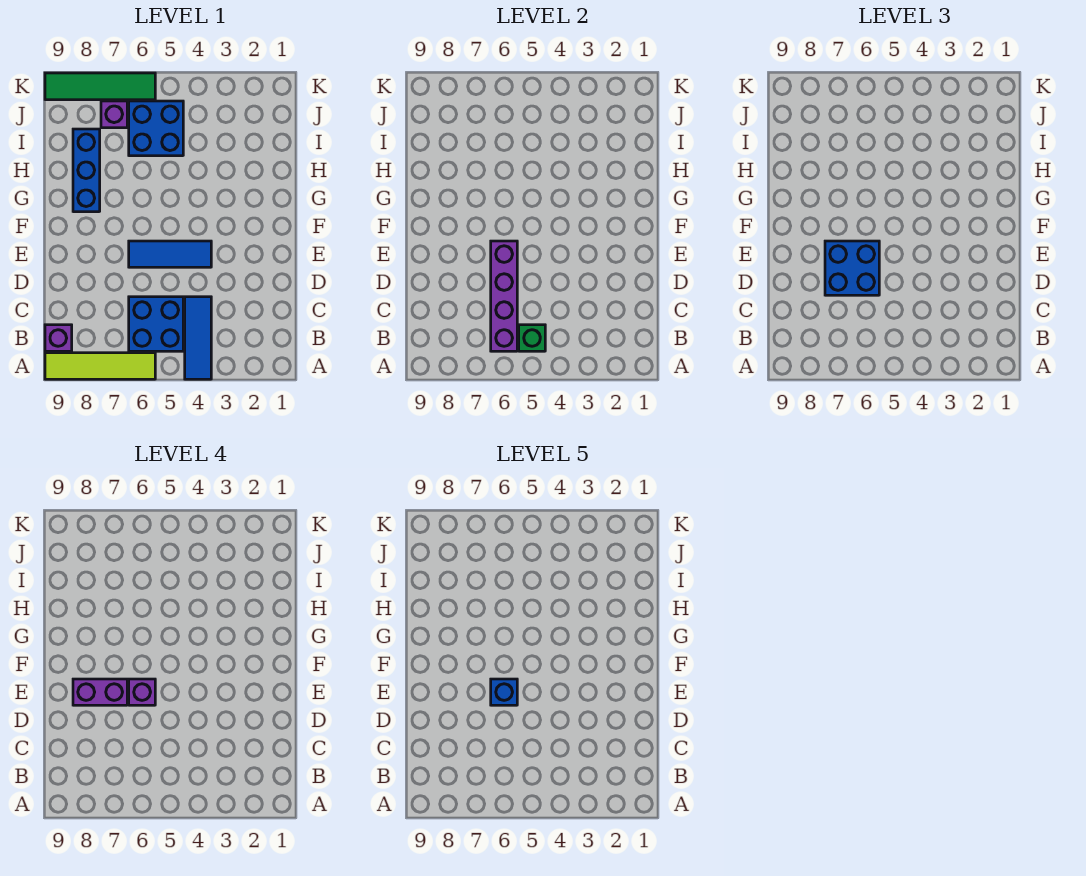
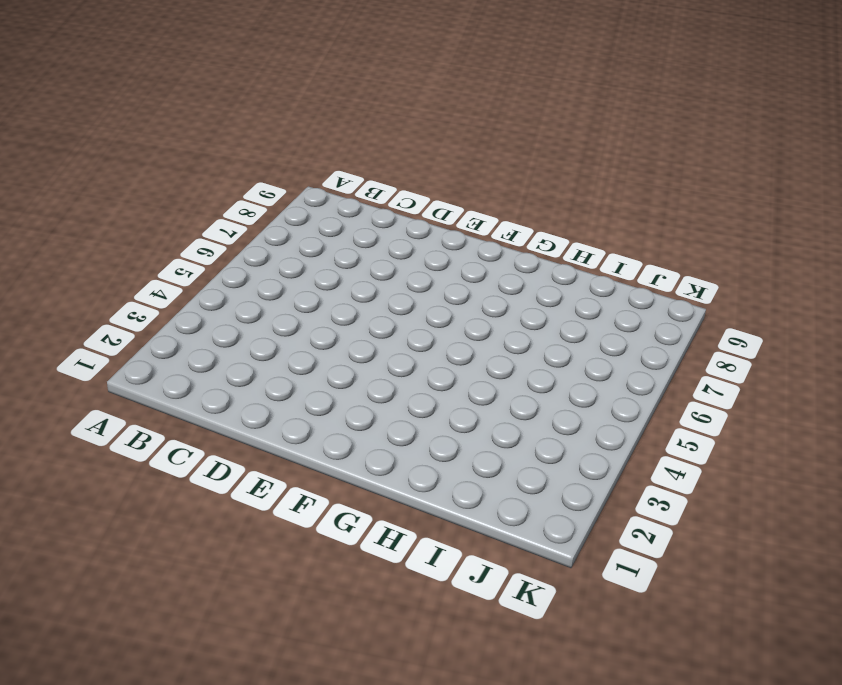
none -> blue tile A4:C4 level 1
none -> lime tile A6:A9 level 1
none -> blue brick B5:C6 level 1

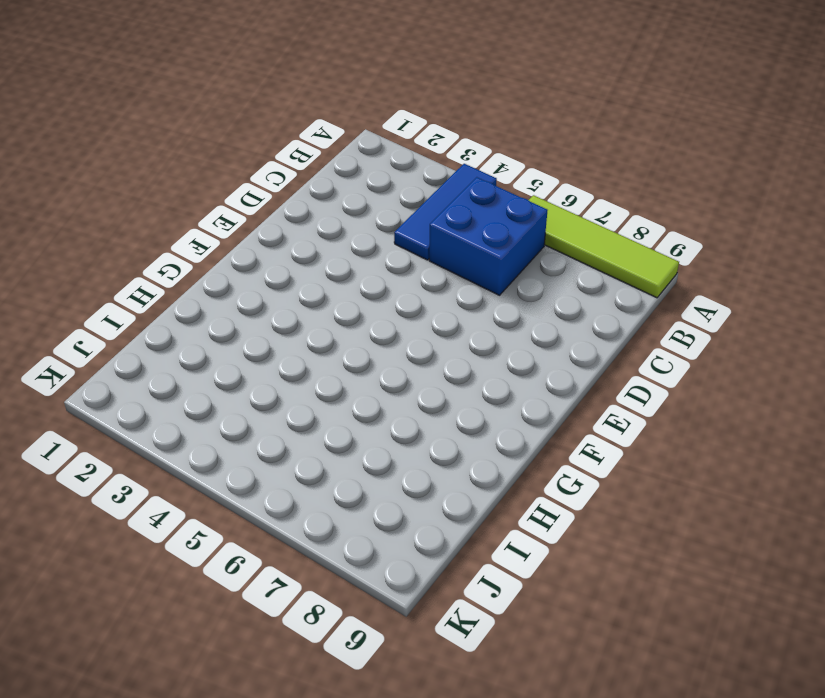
none -> purple brick B9 level 1
none -> blue tile E4:E6 level 1
none -> blue brick G8:I8 level 1

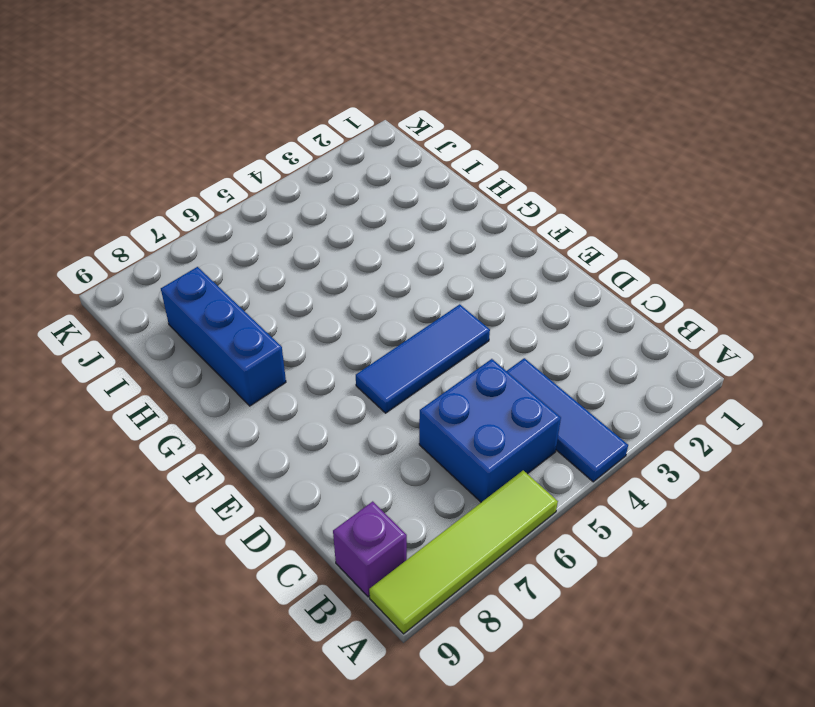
none -> blue brick I5:J6 level 1
none -> purple brick J7 level 1
none -> green tile K6:K9 level 1

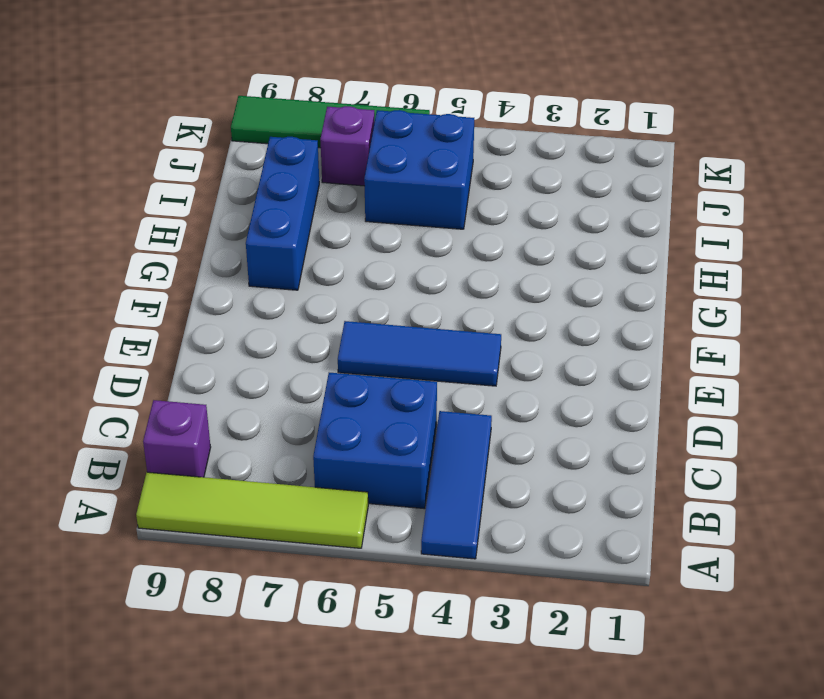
none -> green brick B5 level 2
none -> purple brick B6:E6 level 2
none -> blue brick D6:E7 level 3

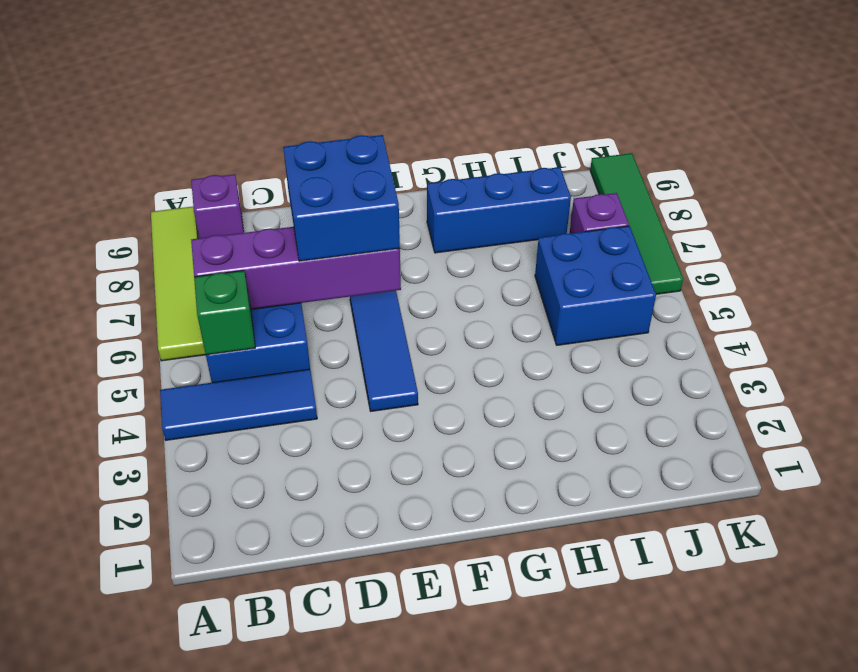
none -> purple brick E6 level 4
none -> purple brick E7:E8 level 4
none -> blue brick E6 level 5

